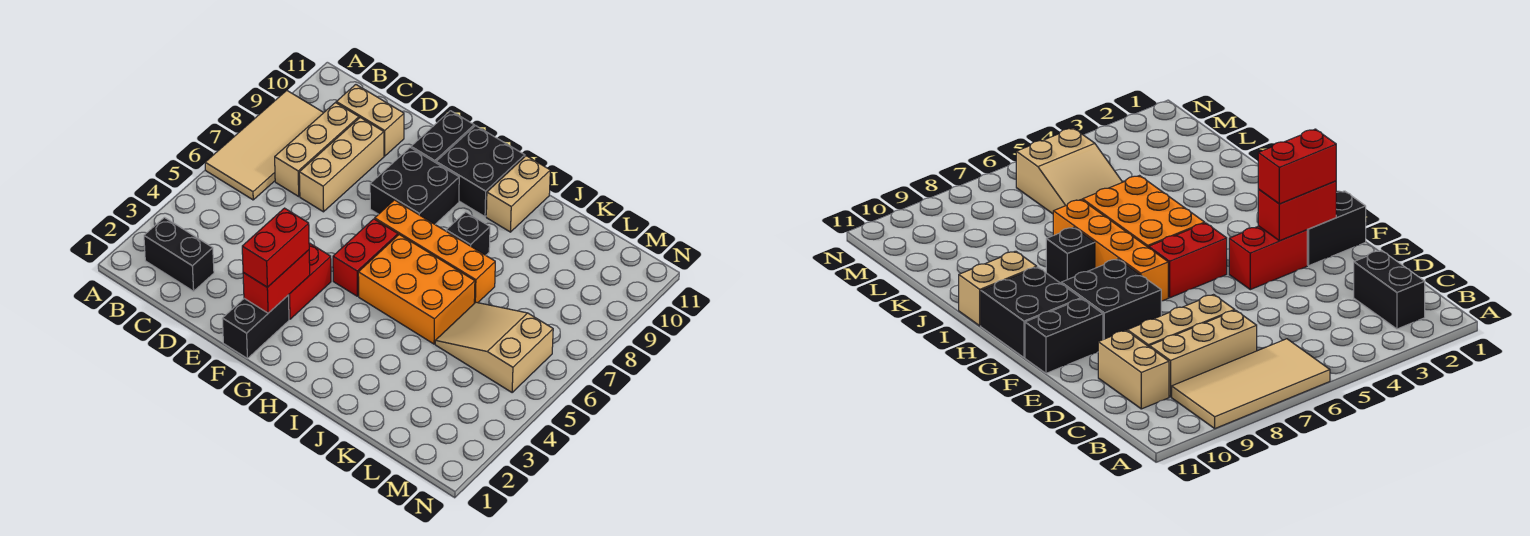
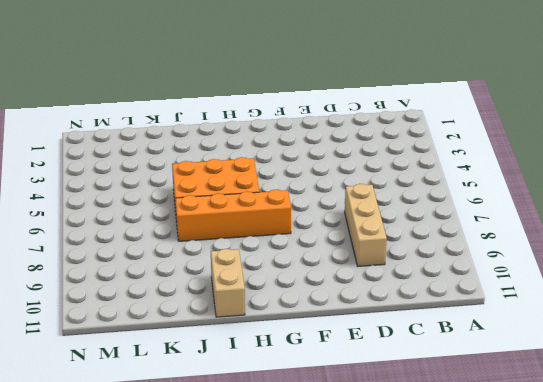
none -> tan tile A6:B9 level 1
none -> black brick B2:C2 level 1
none -> tan brick C7:C9 level 1

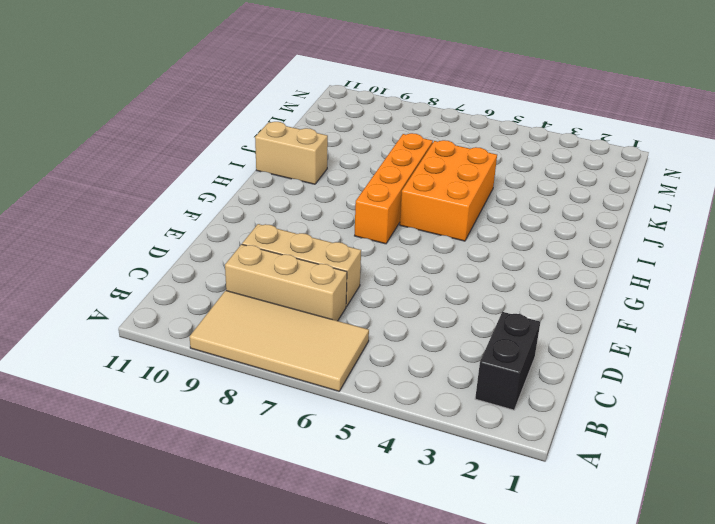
none -> tan brick C10:D10 level 1
none -> black brick F1:F2 level 1
none -> red brick F3:F4 level 1

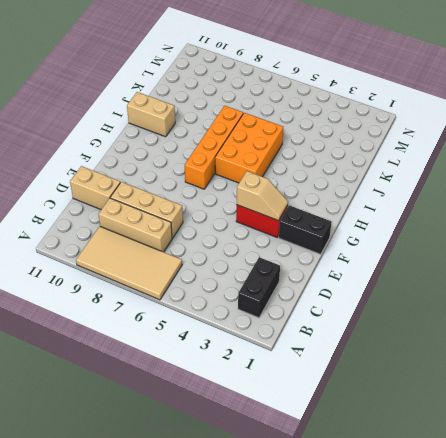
tan brick D10:D11 level 1 -> tan brick C10:D10 level 1
tan slope F3:F4 level 2 top 4 -> red brick F2:F3 level 2
none -> black brick F8:G9 level 1
none -> black brick F10:F11 level 1
none -> red brick G5:G6 level 1

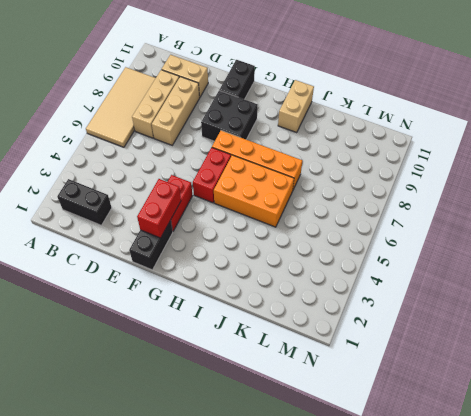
none -> black brick G10:H11 level 1
none -> black brick I8 level 1
none -> tan slope K5:M6 level 1 top M

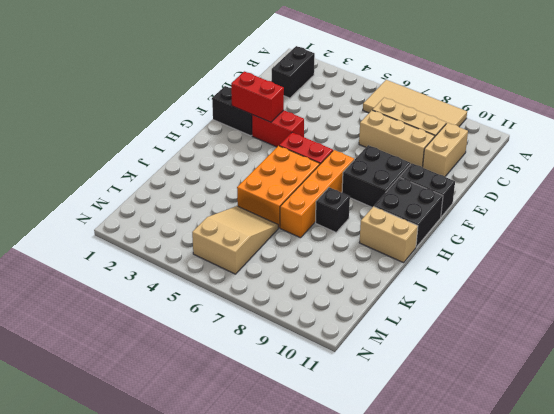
none -> red brick F2:F3 level 3

